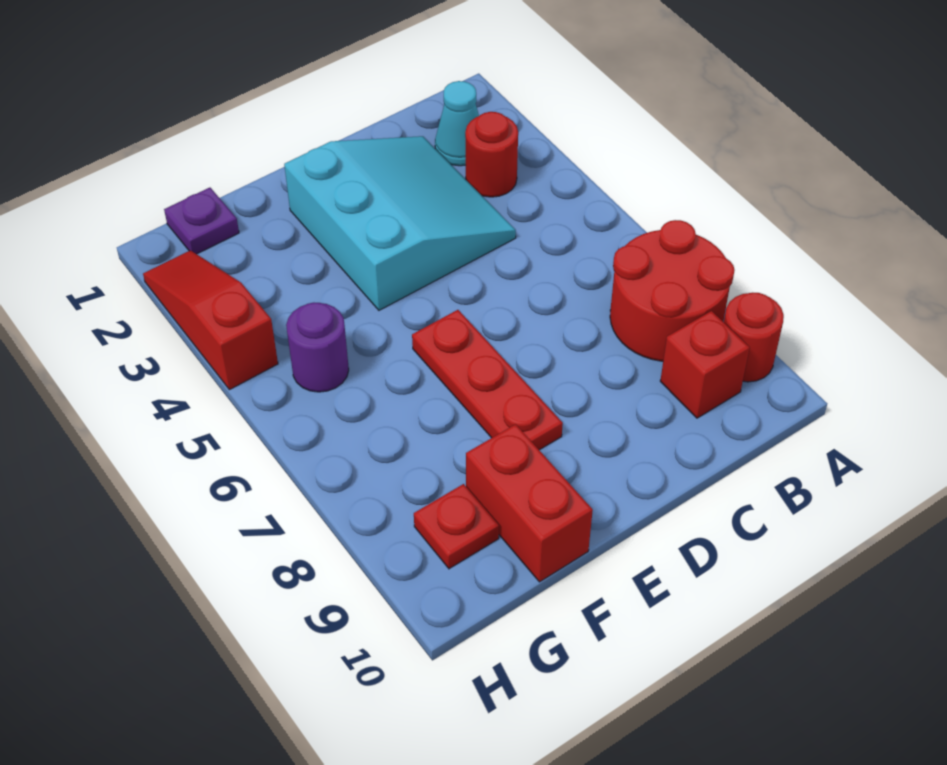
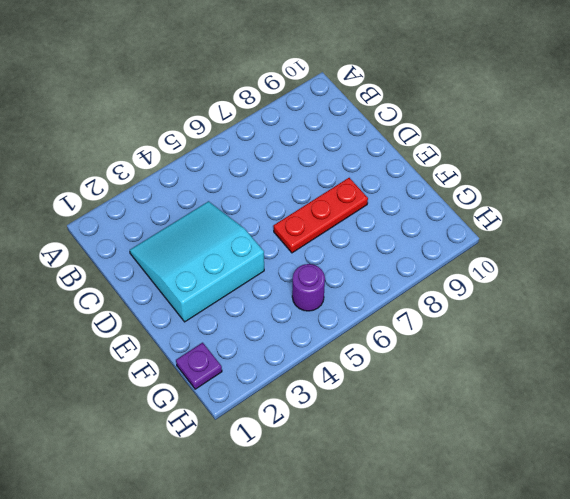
none -> red round brick A7:B8 level 1
none -> red round brick A9 level 1
none -> cyan cone B2 level 1

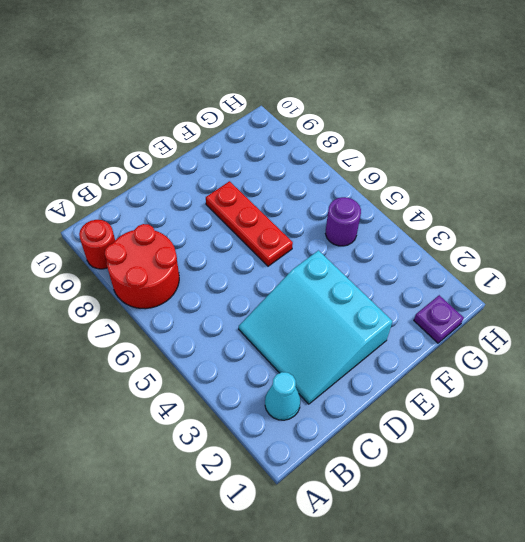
none -> red round brick B3 level 1
none -> red brick B9 level 1
none -> red brick F9:F10 level 1

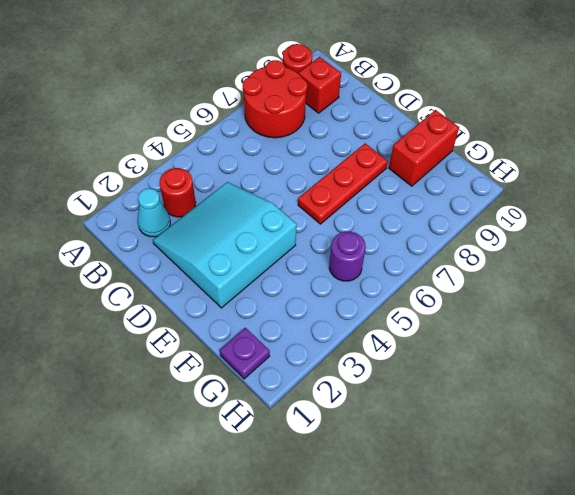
none -> red plate G9 level 1
none -> red slope H2:H4 level 1 top 4

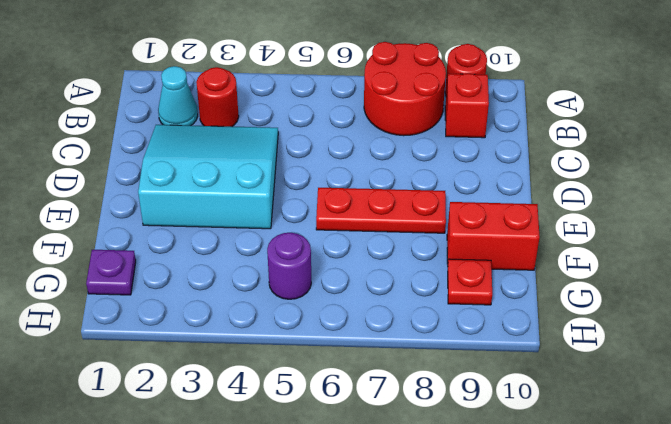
none -> red slope H2:H4 level 1 top 4

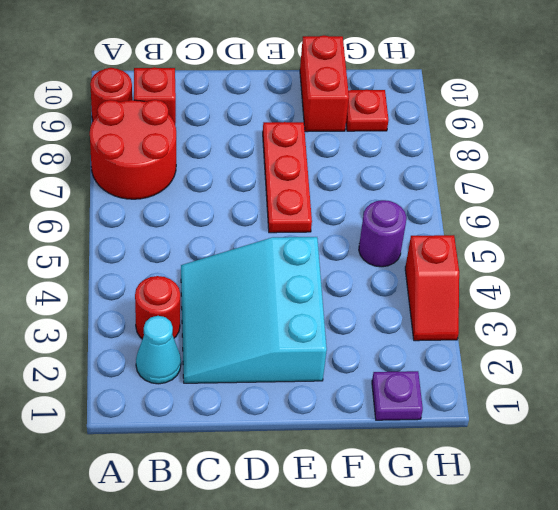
red slope H3:H4 level 1 top 4 -> red slope H2:H4 level 1 top 4

